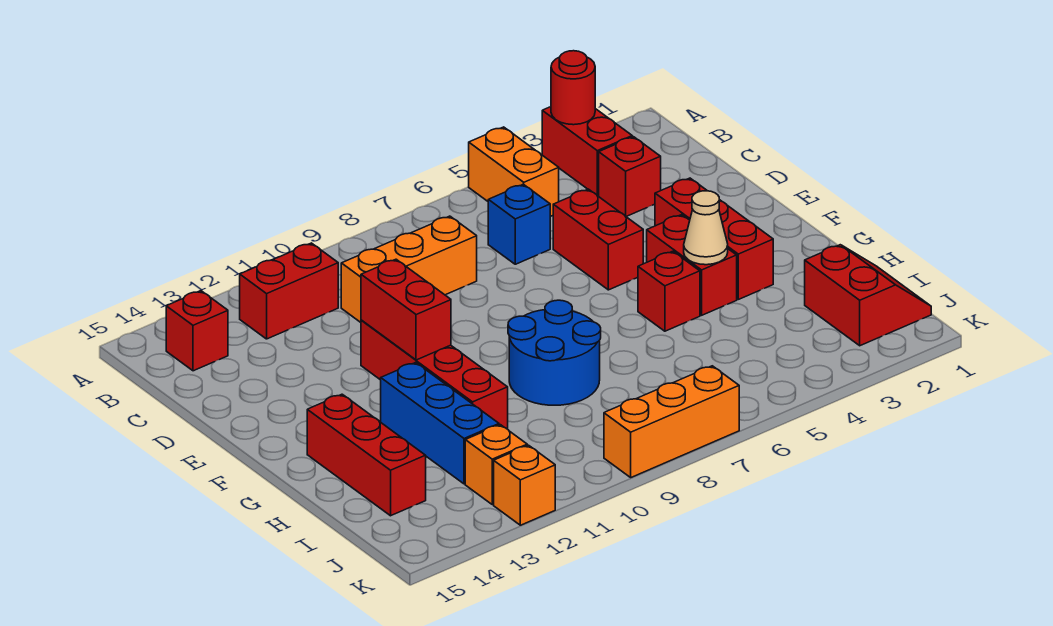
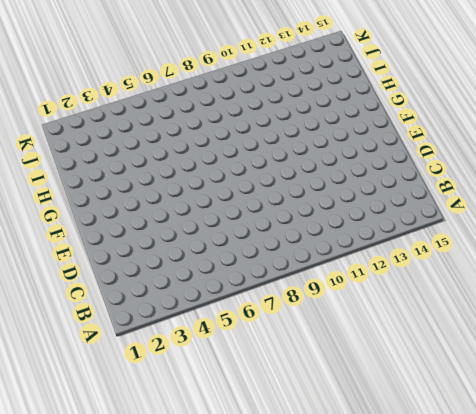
none -> red brick A3:B3 level 1
none -> orange brick A5:B5 level 1
none -> red brick B11:B12 level 1

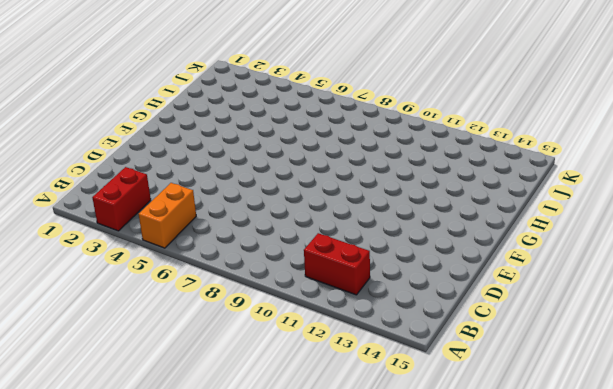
none -> red brick B14 level 1
none -> red brick C3 level 1
none -> blue brick C6 level 1

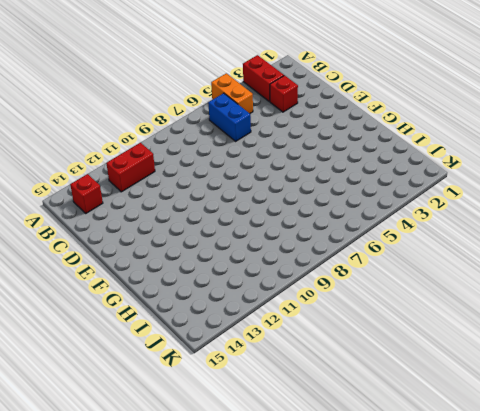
blue brick B6:C6 level 1 -> blue brick C6 level 1
none -> orange brick C8:C10 level 1
none -> red brick D5:E5 level 1
none -> red brick E3:G3 level 1

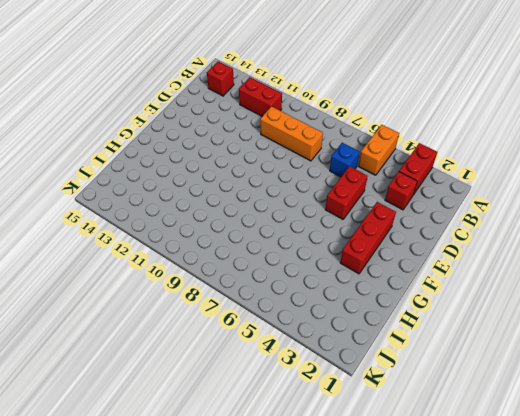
none -> red brick E11:H11 level 1
none -> red brick F4:G4 level 1
none -> red brick G5 level 1

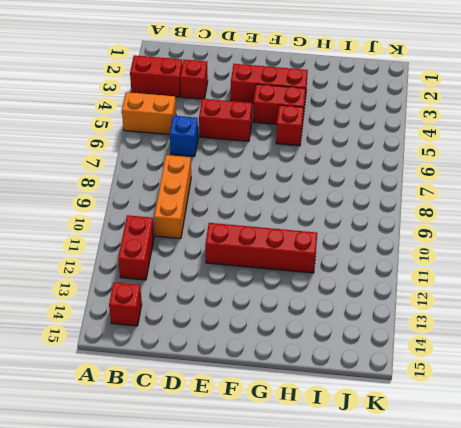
none -> blue round brick G8:H9 level 1
none -> blue brick G12:I12 level 1
none -> red brick G14:I14 level 1

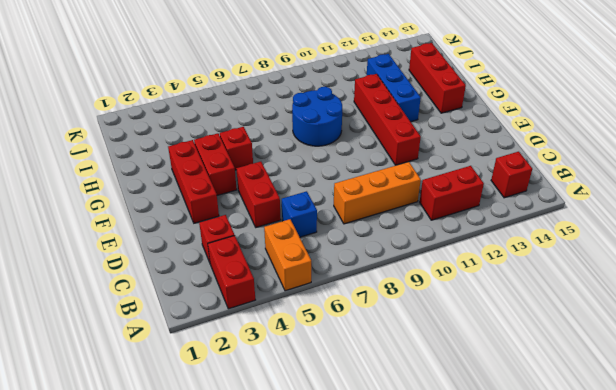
none -> red slope I1:J2 level 1 top 2
none -> orange brick J12 level 1
none -> orange brick K7:K9 level 1

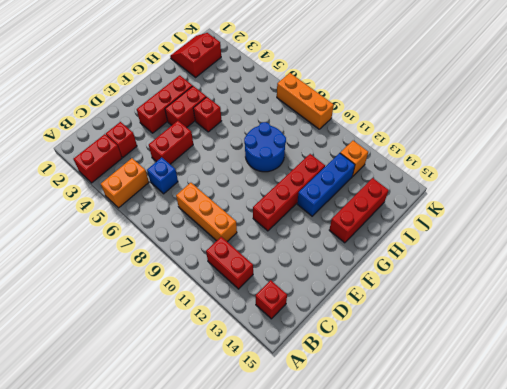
none -> orange brick K12 level 1
none -> red round brick A3 level 2
none -> red brick E11:F11 level 2

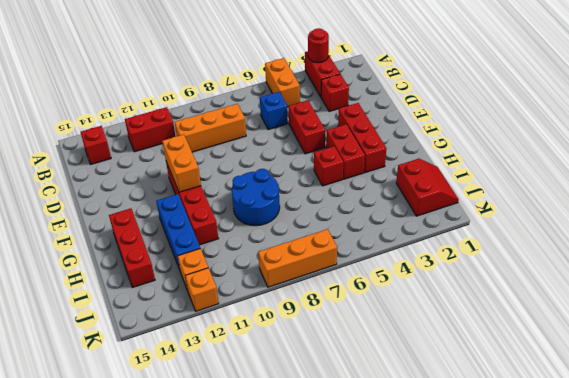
orange brick E11:F11 level 2 -> red brick E11:F11 level 2
none -> tan cone G4 level 2

